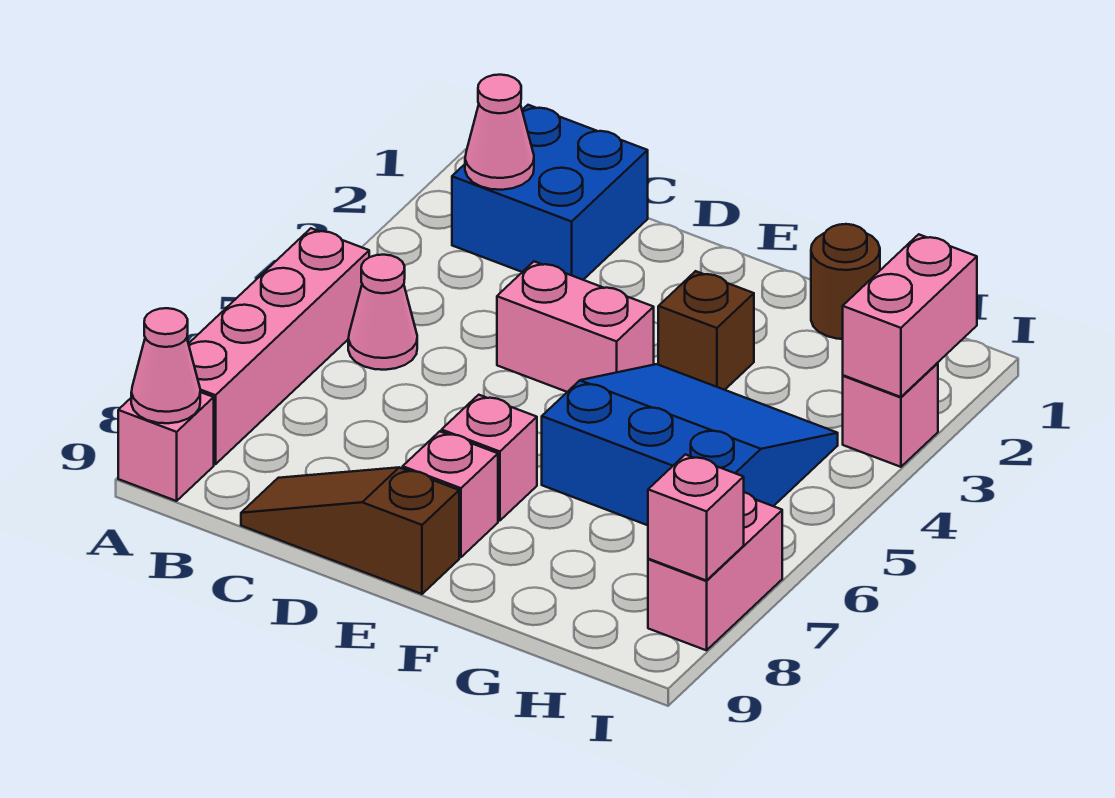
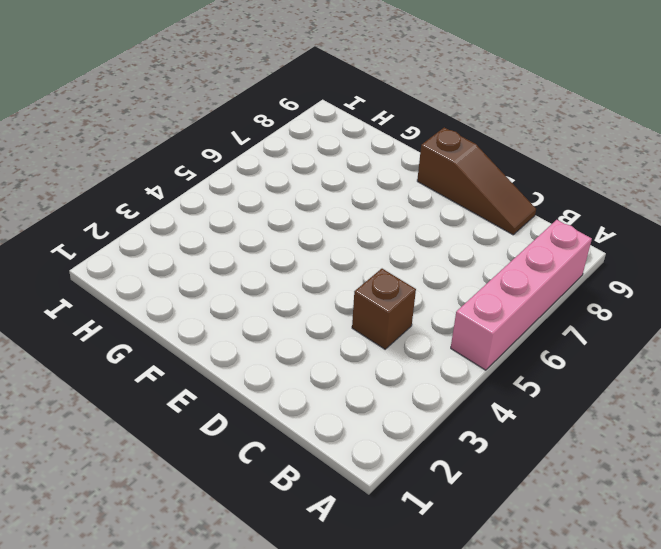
brown brick C4 level 1 -> brown brick F3 level 1
none -> pink brick A9 level 1
none -> blue brick B1:C2 level 1
none -> pink cone B5 level 1

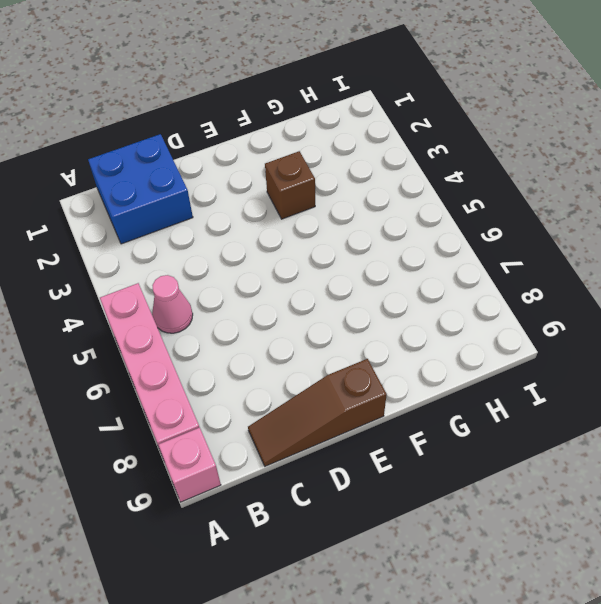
none -> pink brick D4:E4 level 1
none -> pink brick E7 level 1
none -> pink brick E8 level 1

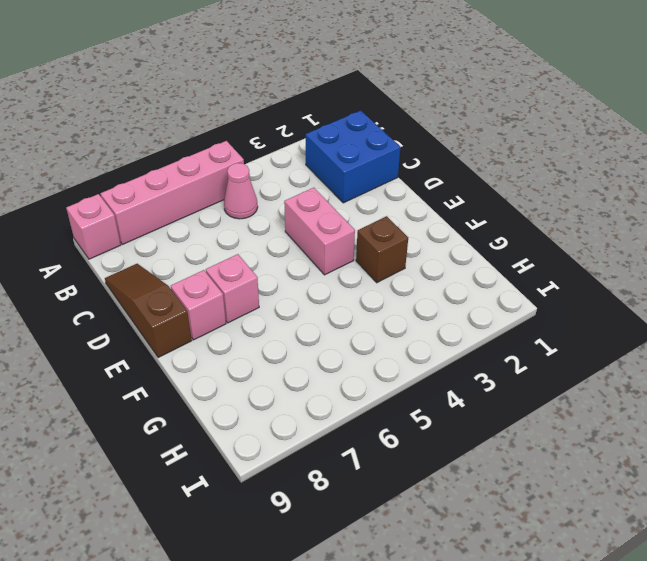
none -> blue slope F4:H6 level 1 top 6
none -> brown round brick G1 level 1
none -> pink brick I3 level 1

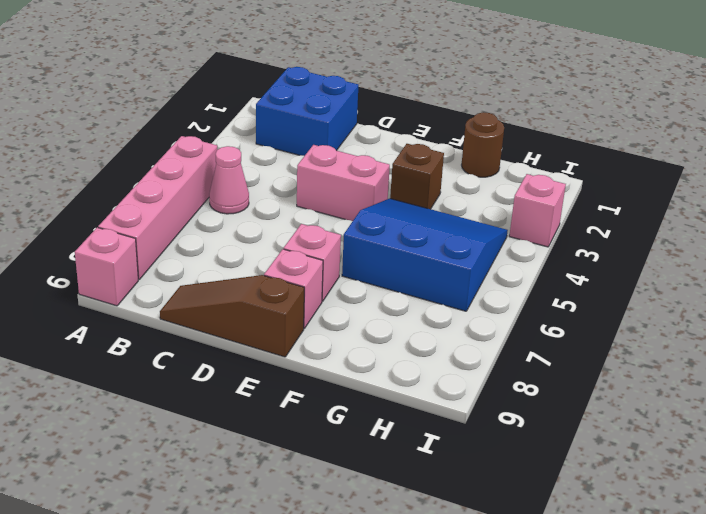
none -> pink brick I7:I8 level 1
none -> pink cone A9 level 2
none -> pink cone B2 level 2

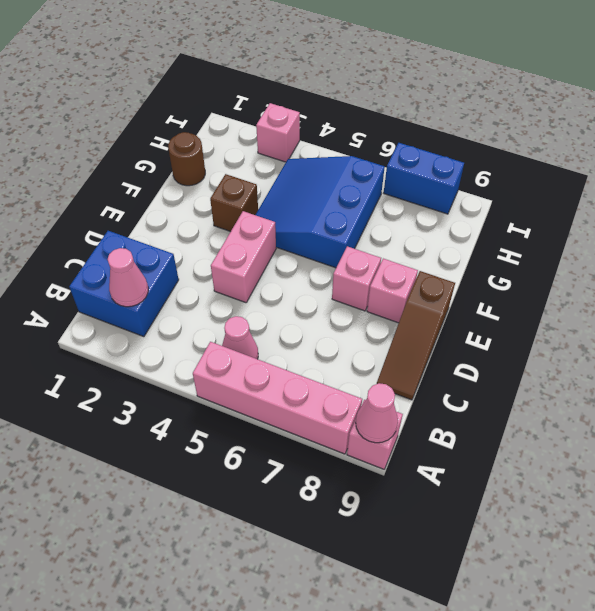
blue brick I7:I8 level 1 -> pink brick I7:I8 level 1
none -> pink brick I2:I3 level 2
none -> pink brick I8 level 2

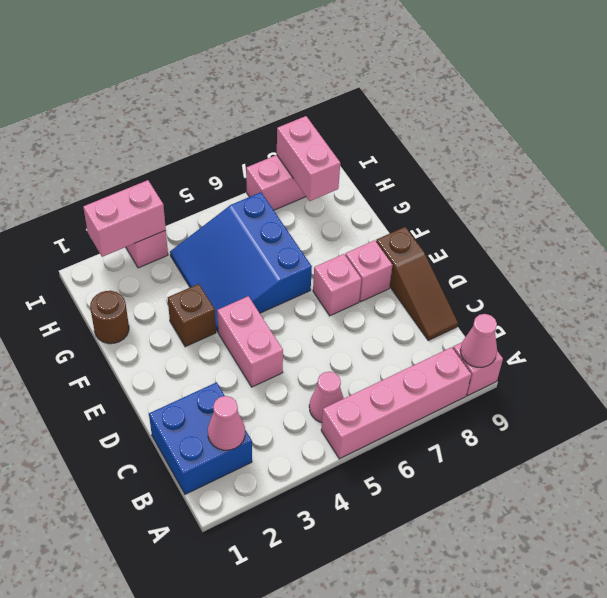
pink brick H8:I8 level 2 -> pink brick I8 level 2

